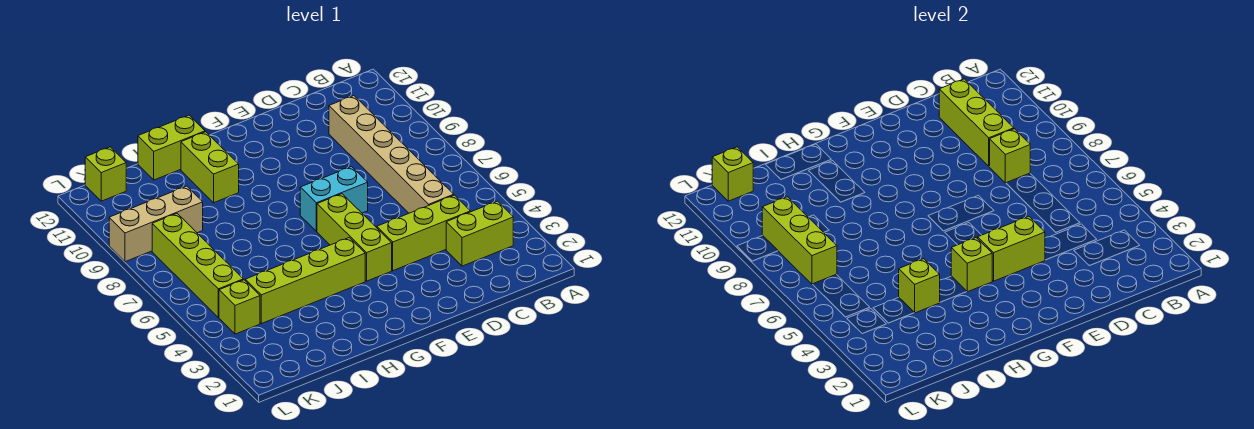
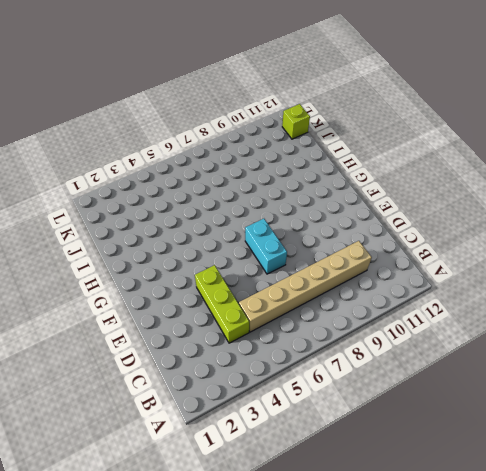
none -> lime brick B3:C3 level 1
none -> lime brick F4:F6 level 1
none -> lime brick G4:J4 level 1

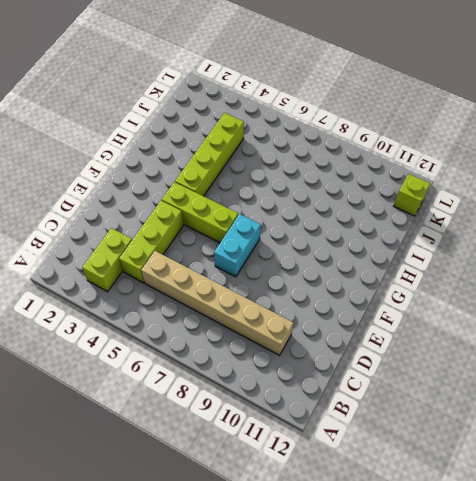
none -> lime brick H10:H11 level 1
none -> lime brick H12:I12 level 1
none -> tan brick J9:L9 level 1

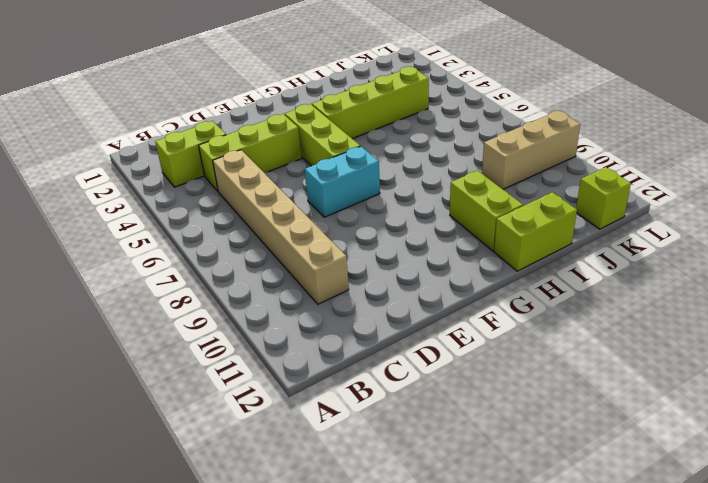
none -> lime brick K4 level 1
none -> lime brick K5:K8 level 1
none -> lime brick C8 level 2

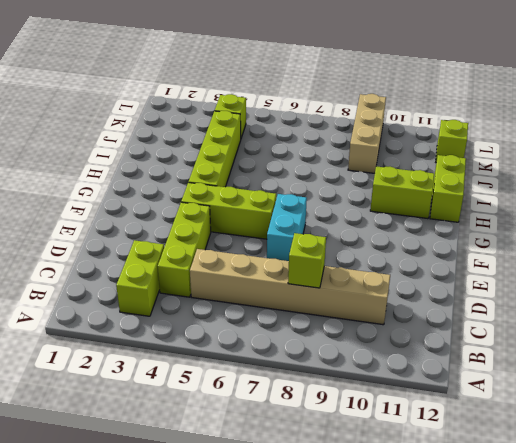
none -> lime brick K5:K8 level 1
none -> lime brick C9:C11 level 2
none -> lime brick E4:F4 level 2

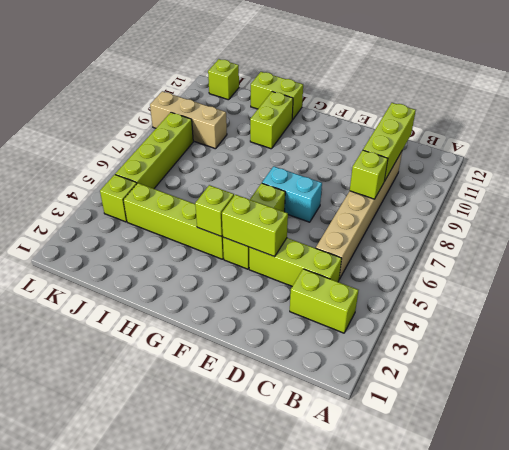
none -> lime brick I4 level 2
none -> lime brick K7:K9 level 2
none -> lime brick K12 level 2

